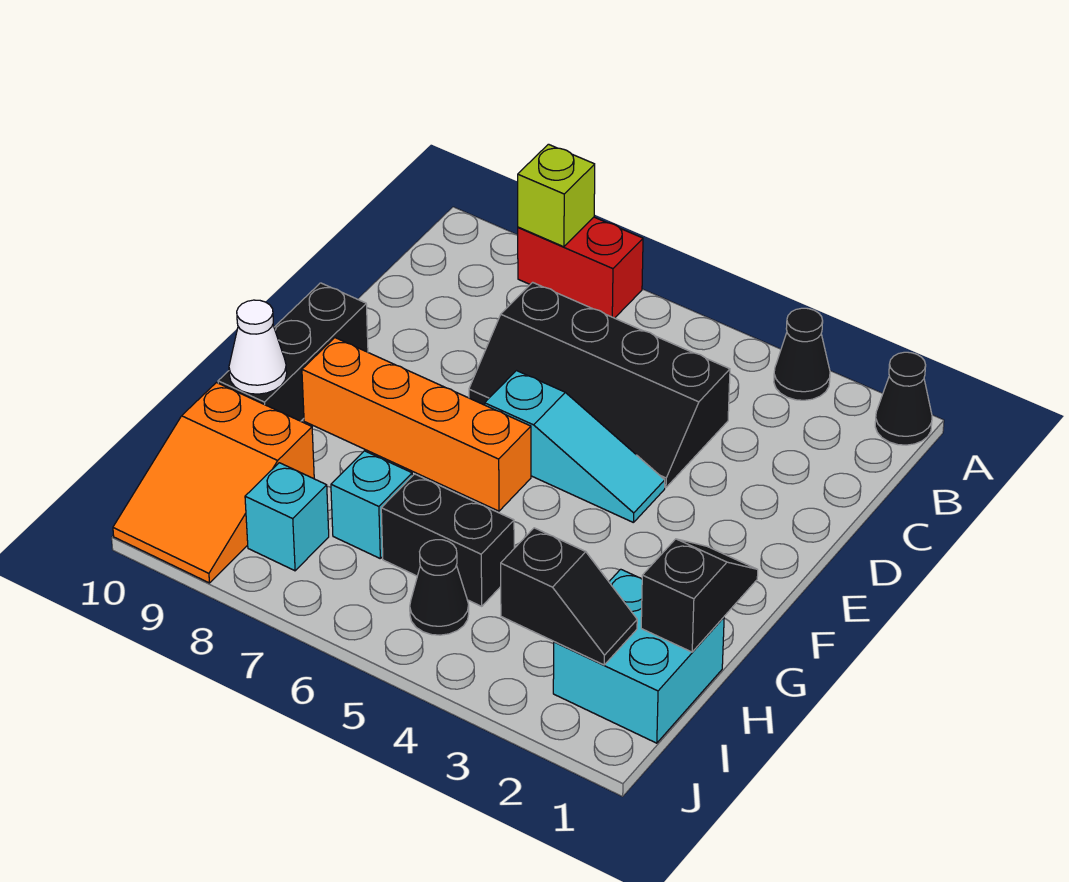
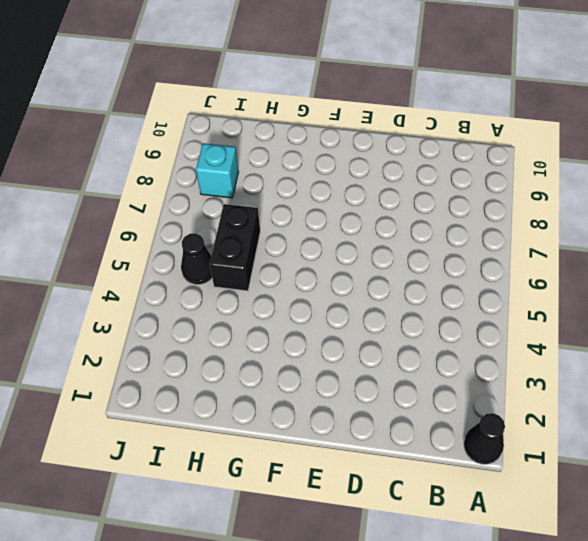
none -> black cone A3 level 1
none -> red brick A7:A8 level 1
none -> black slope C4:D7 level 1 top C

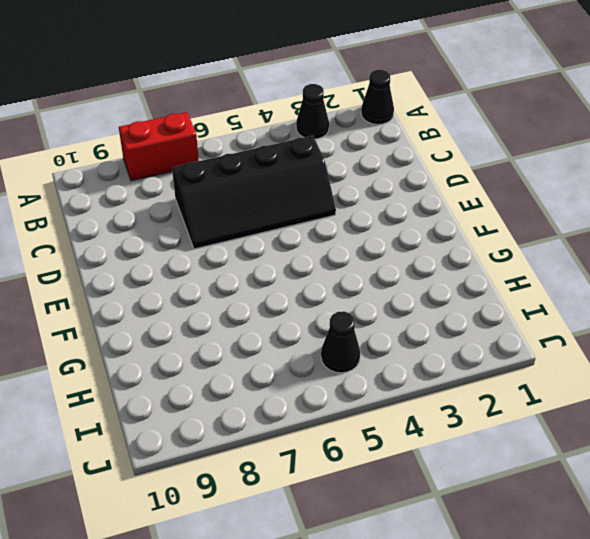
none -> cyan slope E4:E6 level 1 top 6
none -> black brick E10:G10 level 1
none -> orange brick F6:F9 level 1

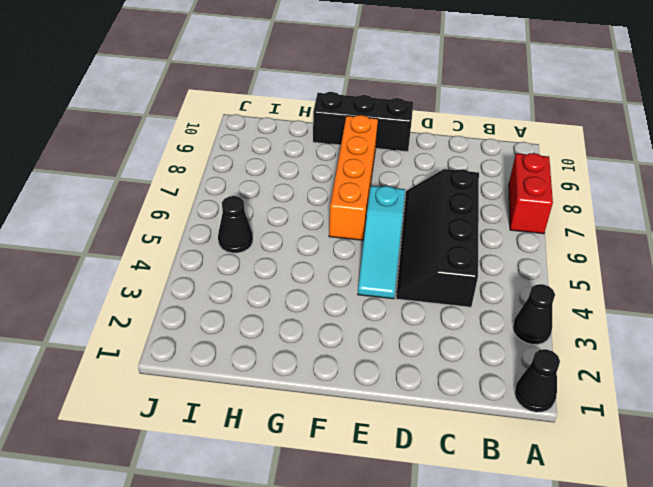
none -> cyan brick H1:I2 level 1
none -> black brick H5:H6 level 1
none -> cyan brick H7 level 1

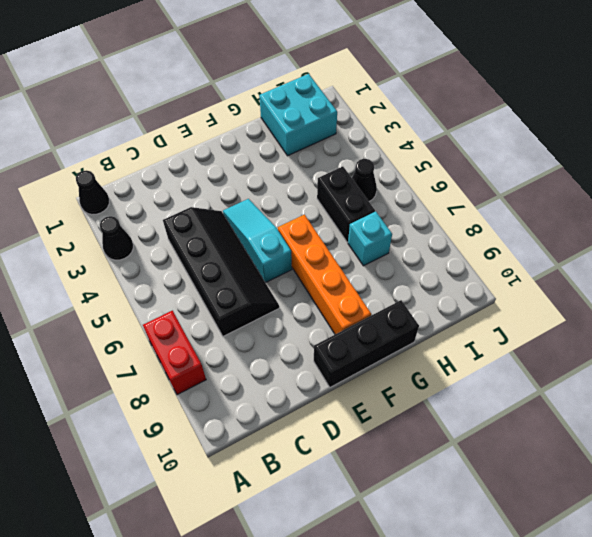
none -> orange slope H9:J10 level 1 top H
none -> cyan brick I8 level 1
none -> lime brick A8 level 2

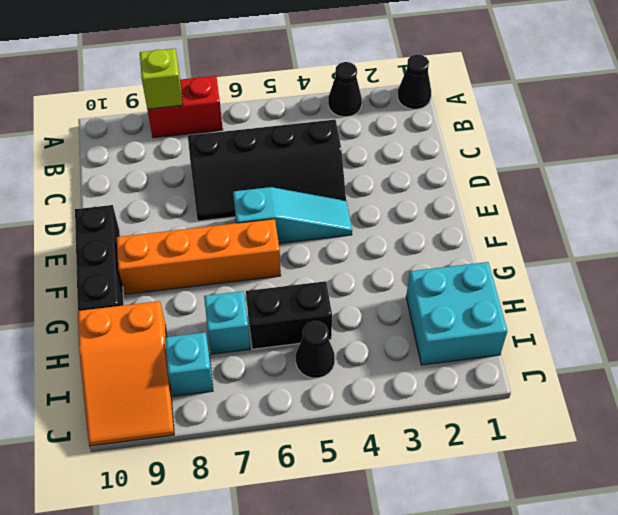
none -> black slope G1:H1 level 2 top H
none -> white cone G10 level 2
none -> black slope I2:I3 level 2 top 3

